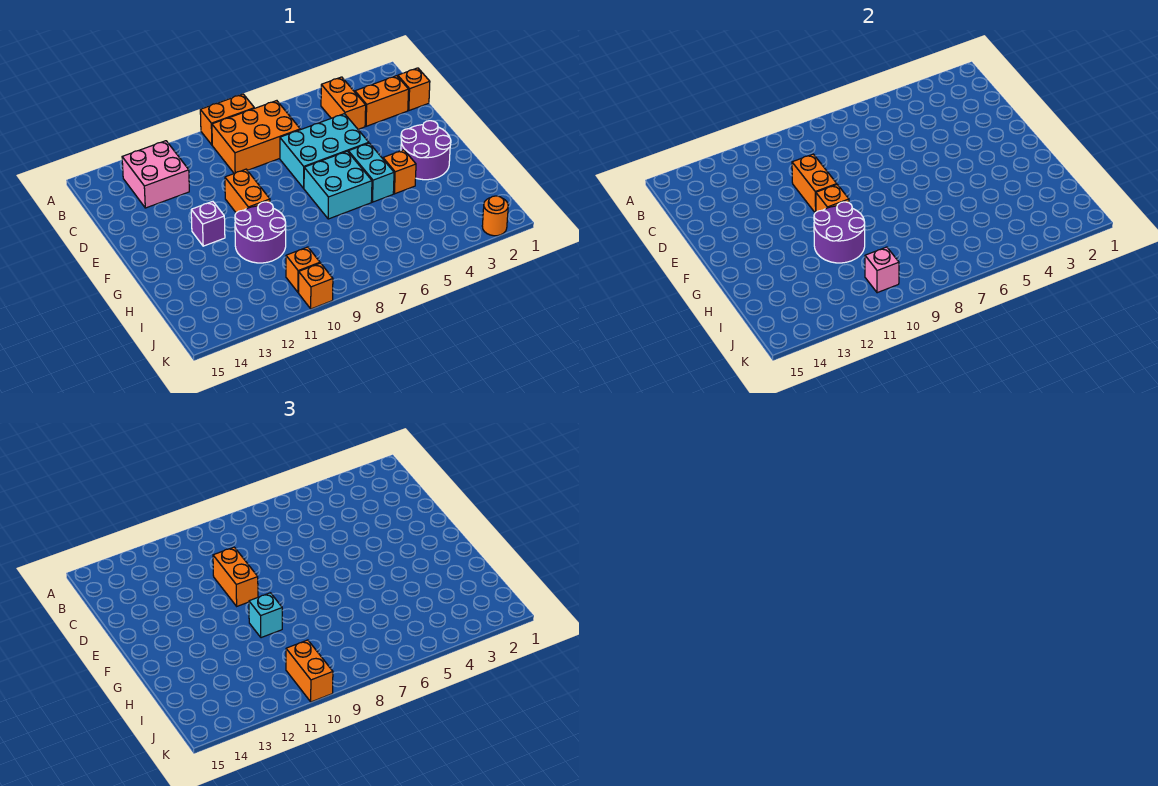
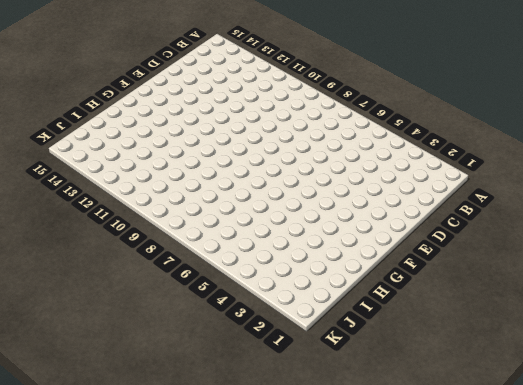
none -> orange brick A8:A9 level 1
none -> orange brick B4:C4 level 1
none -> orange brick B7:C9 level 1

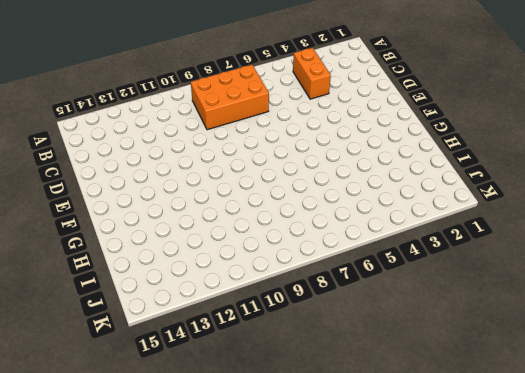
none -> orange brick A8:A9 level 1
none -> pink brick B12:C13 level 1
none -> orange brick C1 level 1

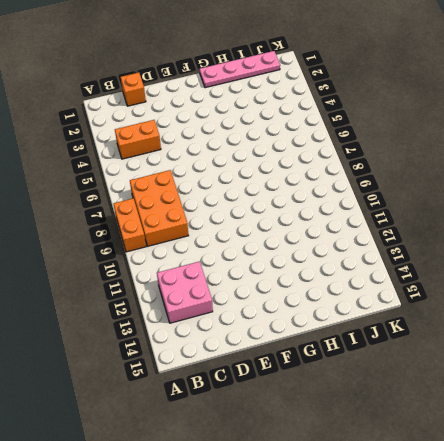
pink plate G1:J1 level 1 -> none
none -> orange brick C2:C3 level 1
none -> cyan brick D5:E7 level 1
none -> orange brick E10:F10 level 1

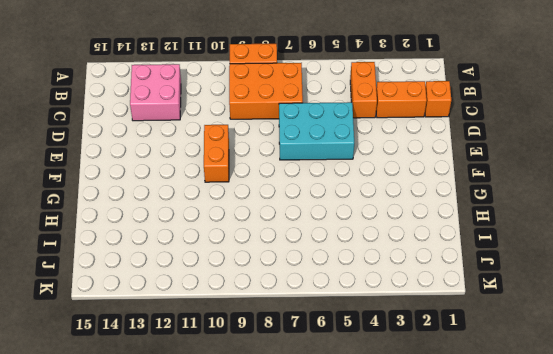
none -> purple round brick F2:G3 level 1
none -> cyan brick F5:G5 level 1
none -> cyan brick F6:G7 level 1

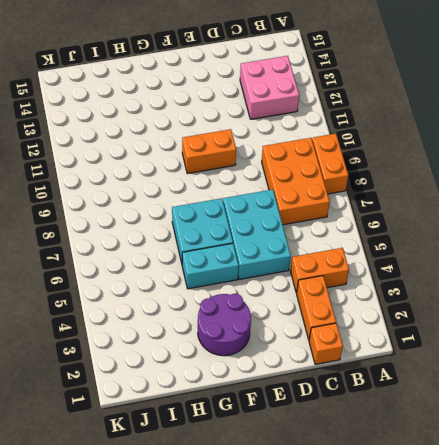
none -> purple brick F12 level 1
none -> orange brick G4 level 1
none -> purple round brick G10:H11 level 1

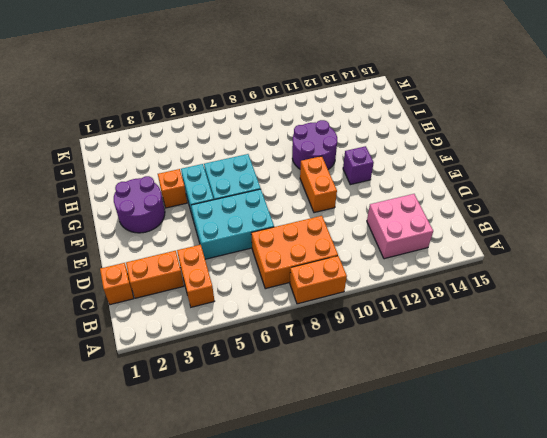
none -> orange brick J10 level 1
none -> orange round brick K2 level 1
none -> orange brick K10 level 1

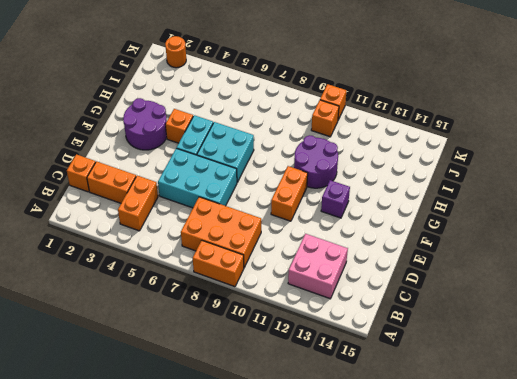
none -> orange brick D10:E10 level 2
none -> orange brick F10 level 2
none -> purple round brick G10:H11 level 2

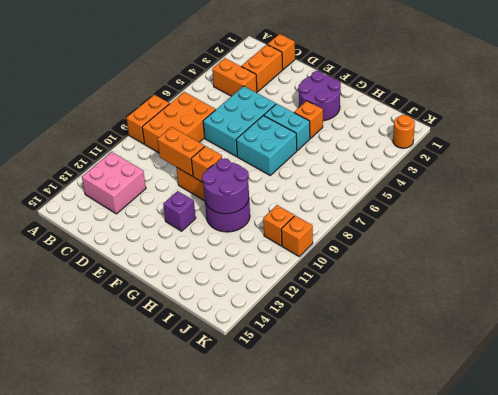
none -> pink brick J10 level 2
none -> orange brick D10:E10 level 3
none -> cyan brick G10 level 3

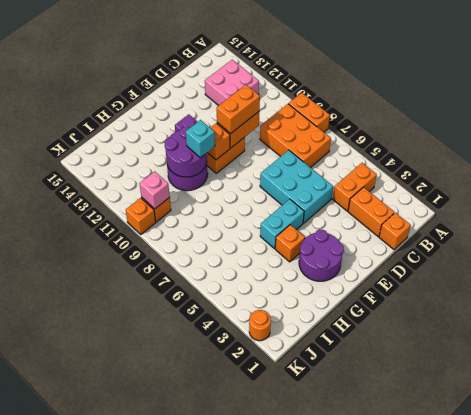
none -> cyan brick F6:G7 level 1
none -> orange brick J10:K10 level 3

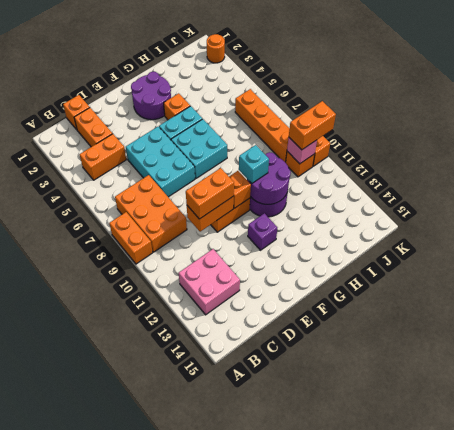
orange brick J6:J9 level 1 -> none

